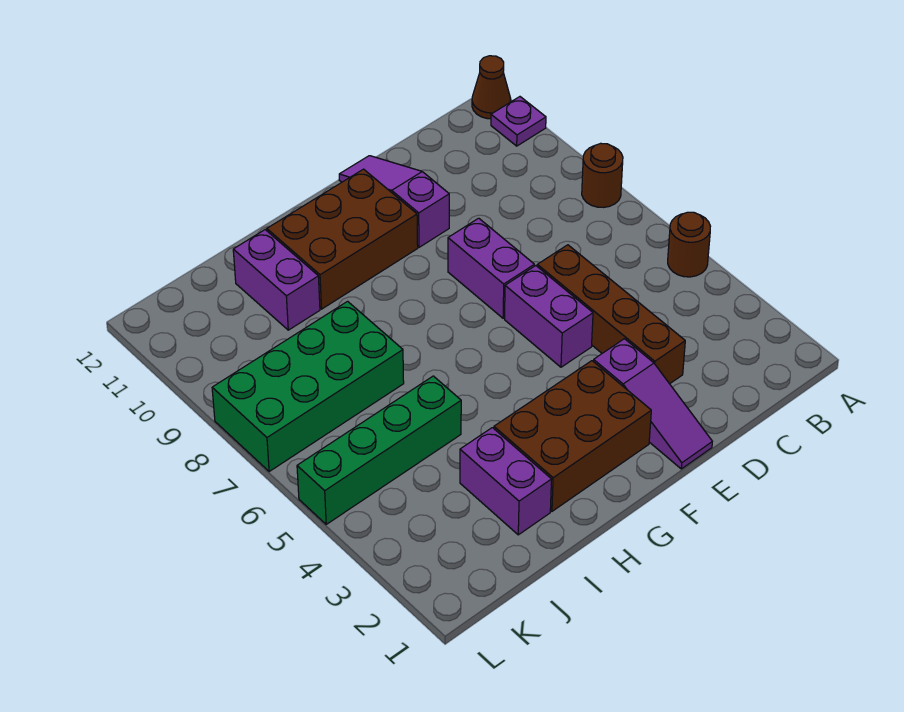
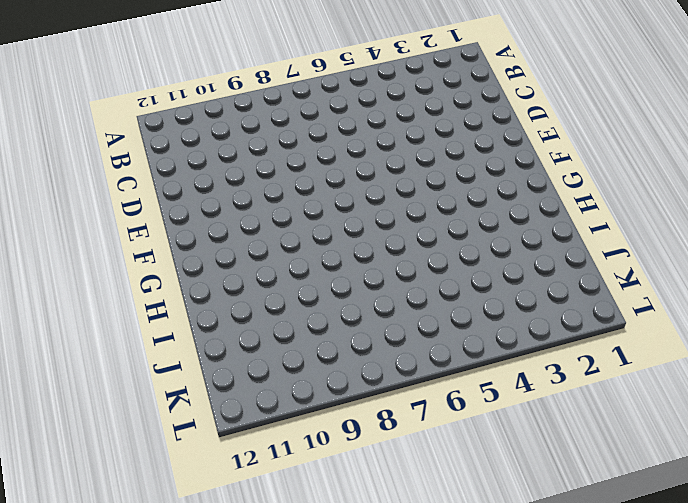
none -> brown round brick A5 level 1
none -> brown round brick A8 level 1
none -> purple plate A11 level 1

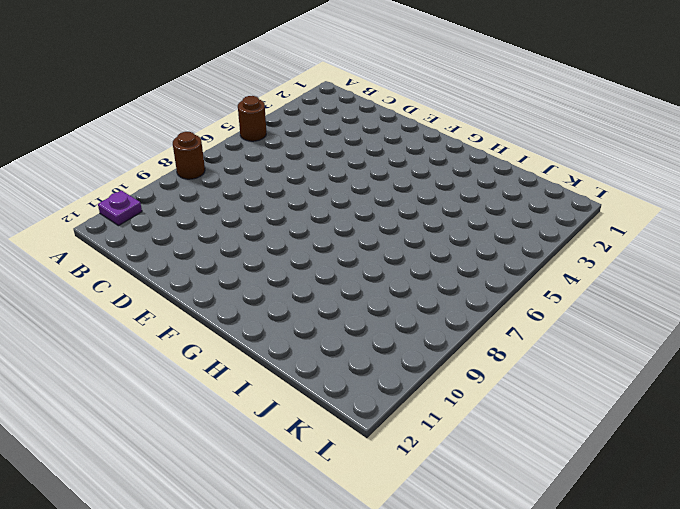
none -> brown cone A12 level 1
none -> brown brick D3:D6 level 1
none -> purple slope E1:E3 level 1 top 3

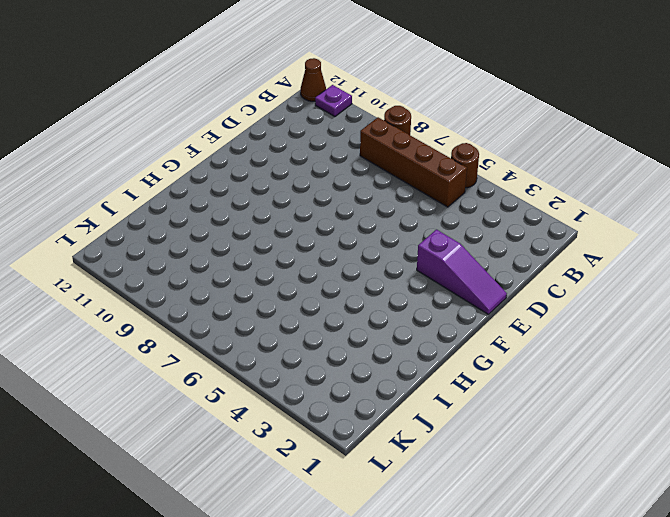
brown brick B5:B8 level 1 -> brown brick D3:D6 level 1
none -> purple brick E5:E6 level 1
none -> purple brick E7:E8 level 1
none -> purple slope E10:E12 level 1 top 10

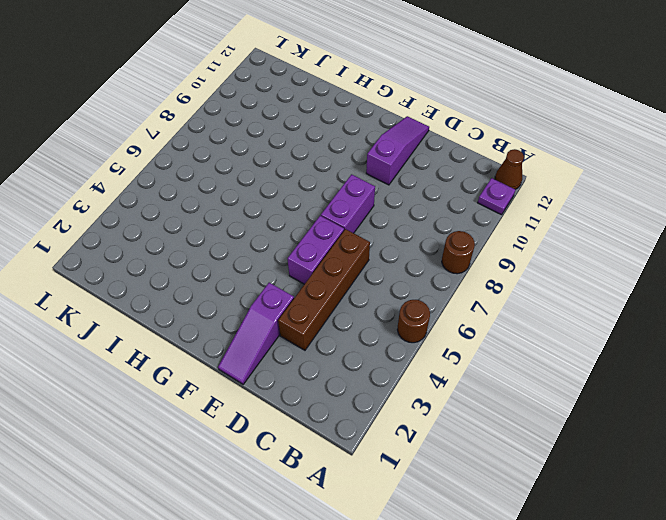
none -> brown brick F2:H3 level 1
none -> brown brick F10:H11 level 1
none -> purple brick I2:I3 level 1

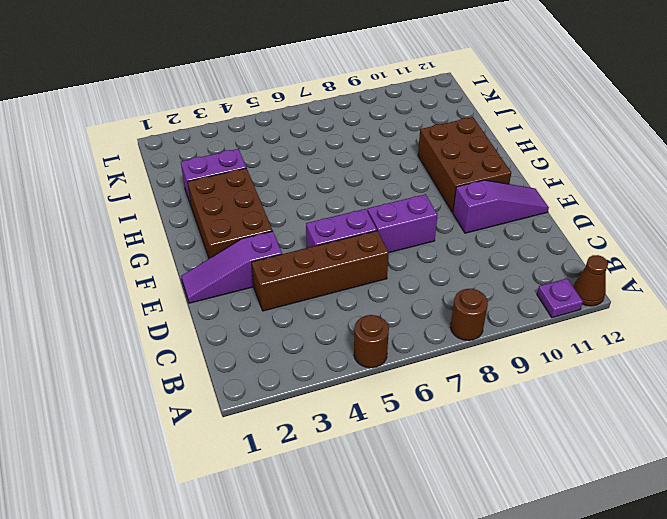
none -> green brick I5:L5 level 1
none -> green brick I7:L8 level 1
none -> purple brick I10:I11 level 1

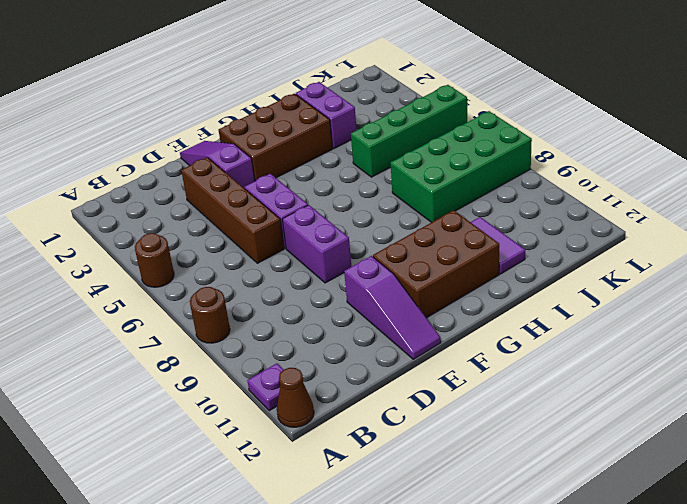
purple tile I10:I11 level 1 -> purple brick I10:I11 level 1

